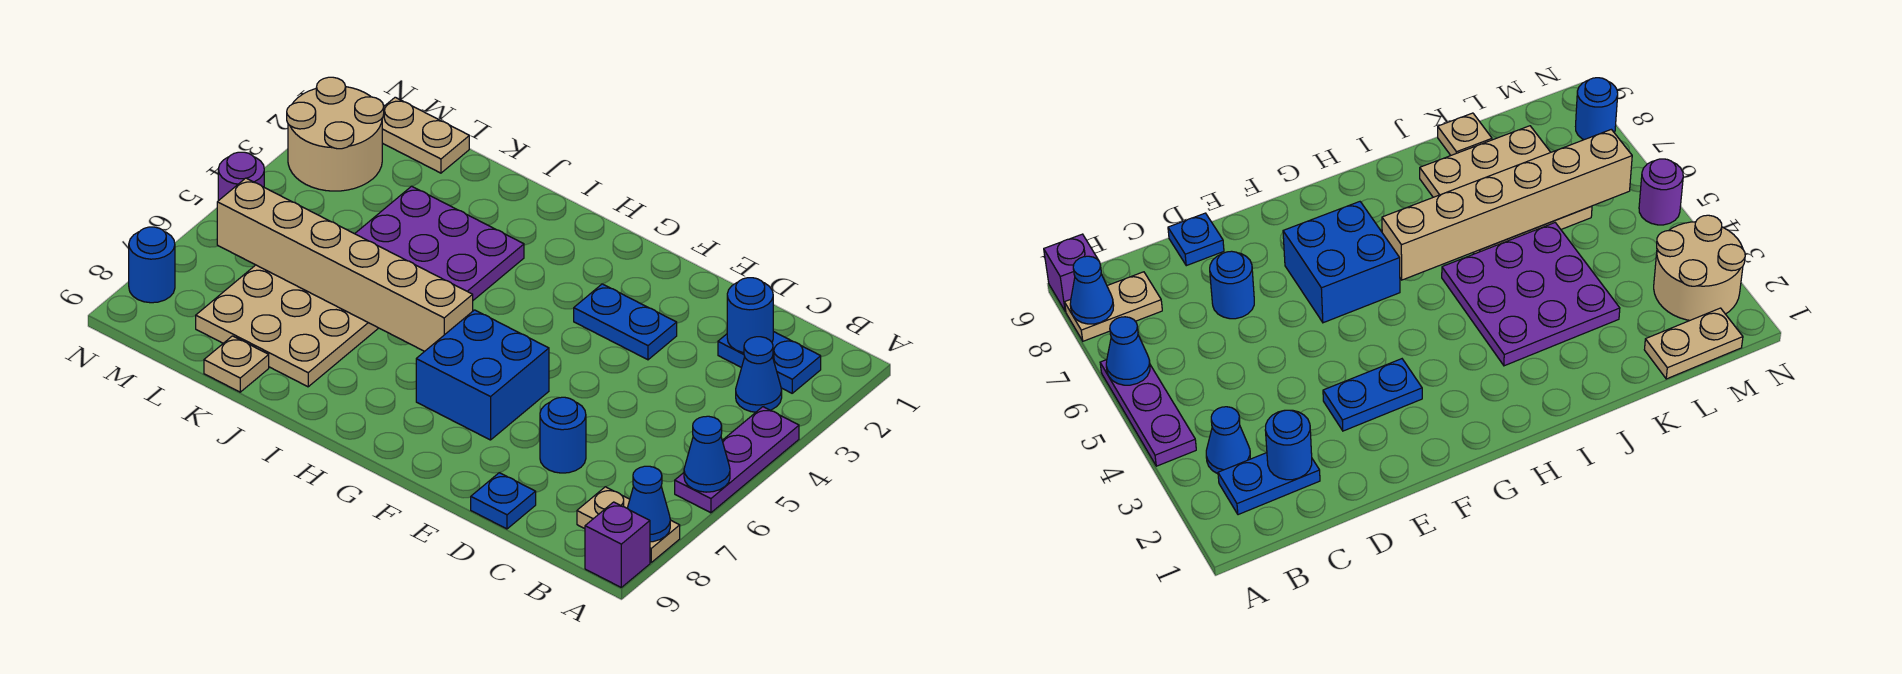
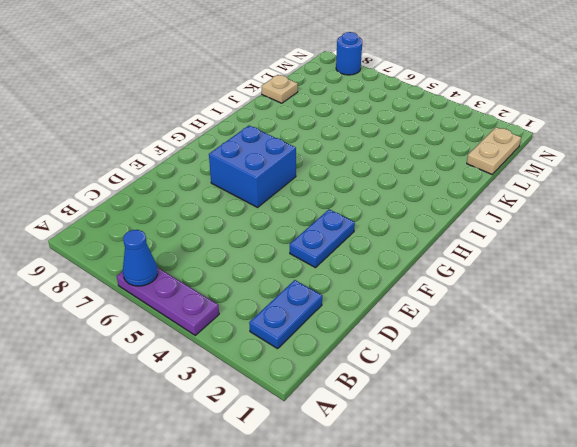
none -> tan plate A8:B8 level 1
none -> purple brick A9 level 1
none -> blue cone B3 level 1

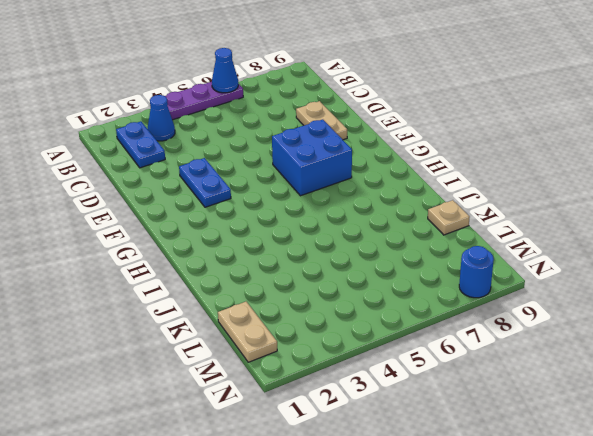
tan plate D8:E8 level 1 -> tan plate A8:B8 level 1
none -> purple brick A9 level 1
none -> blue round brick D7 level 1
none -> blue plate D9 level 1

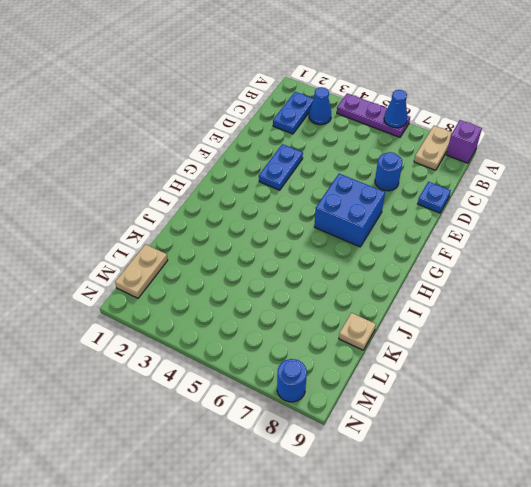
none -> purple plate I3:K5 level 1
none -> tan plate J6:L8 level 1
none -> tan round brick M2:N3 level 1

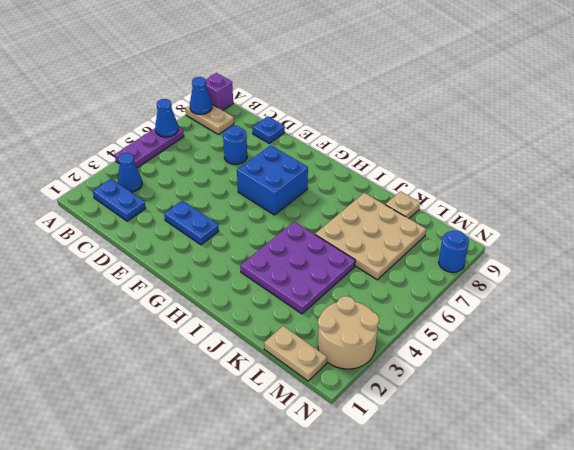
none -> purple round brick N5 level 1
none -> blue round brick C2 level 2
none -> tan brick H6:M6 level 2

